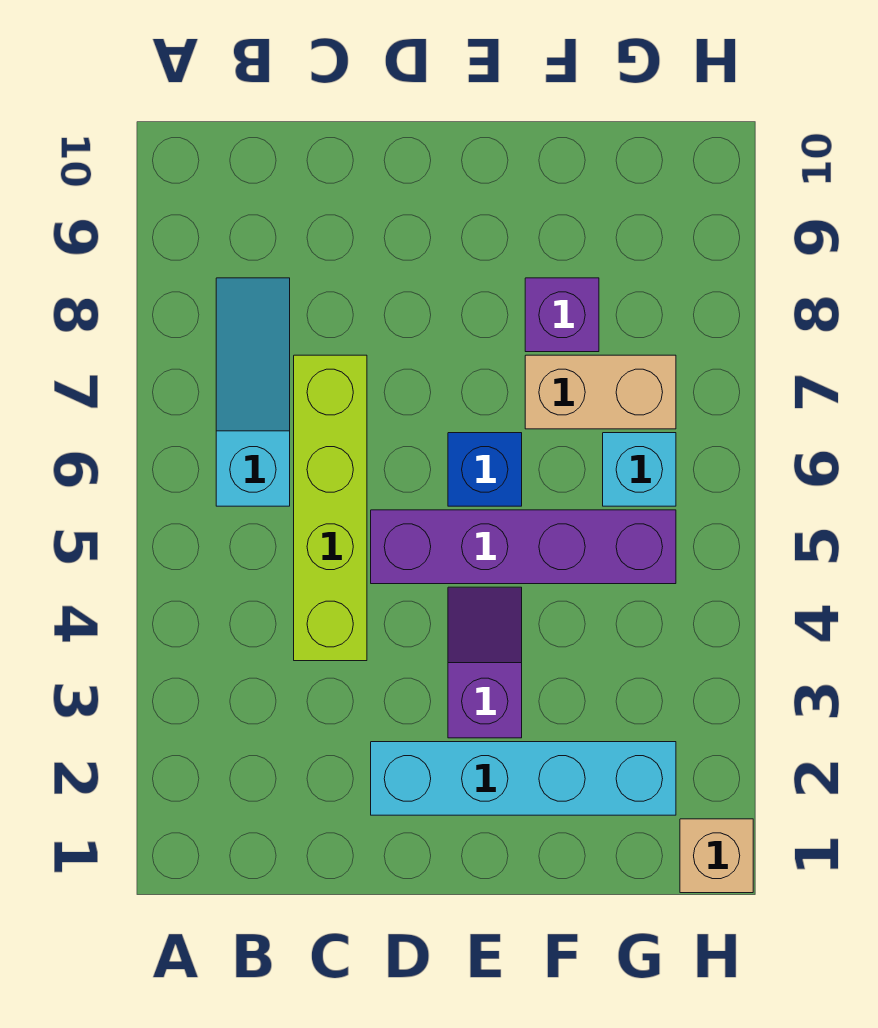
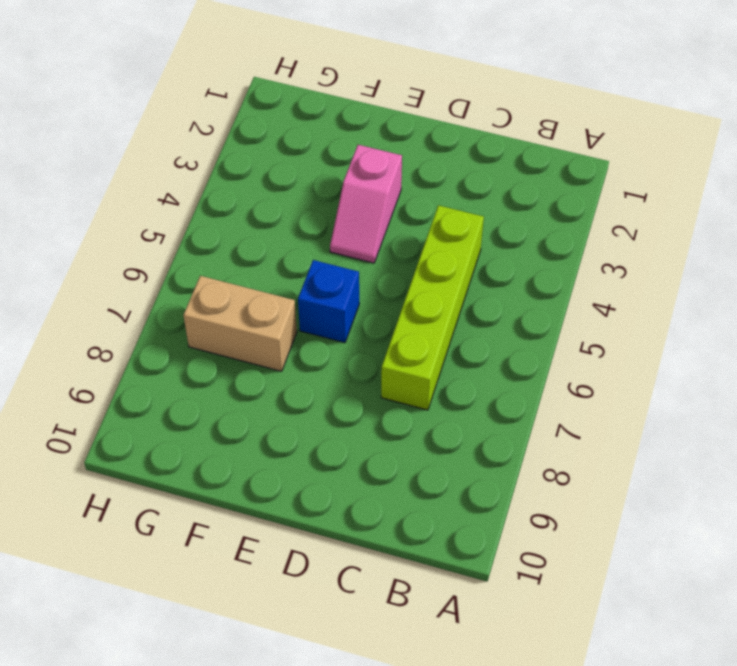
pink slope E3:E4 level 1 top 3 -> purple slope E3:E4 level 1 top 3
none -> cyan slope B6:B8 level 1 top 6
none -> cyan brick D2:G2 level 1

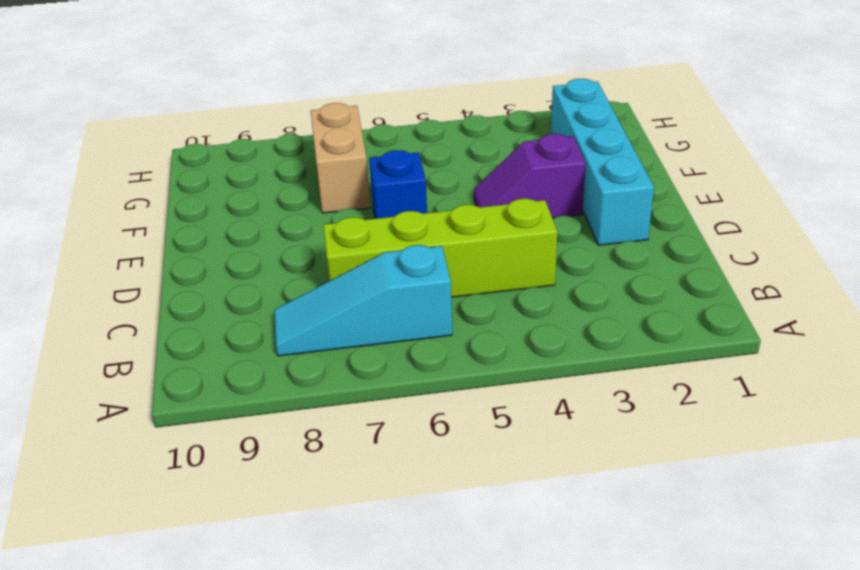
none -> purple brick D5:G5 level 1
none -> purple brick F8 level 1

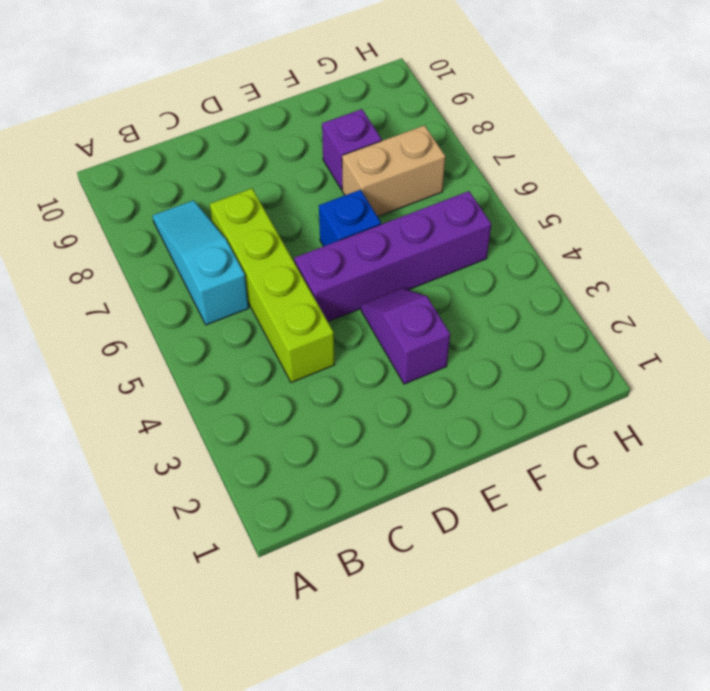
none -> cyan brick D2:G2 level 1
none -> cyan brick G6 level 1

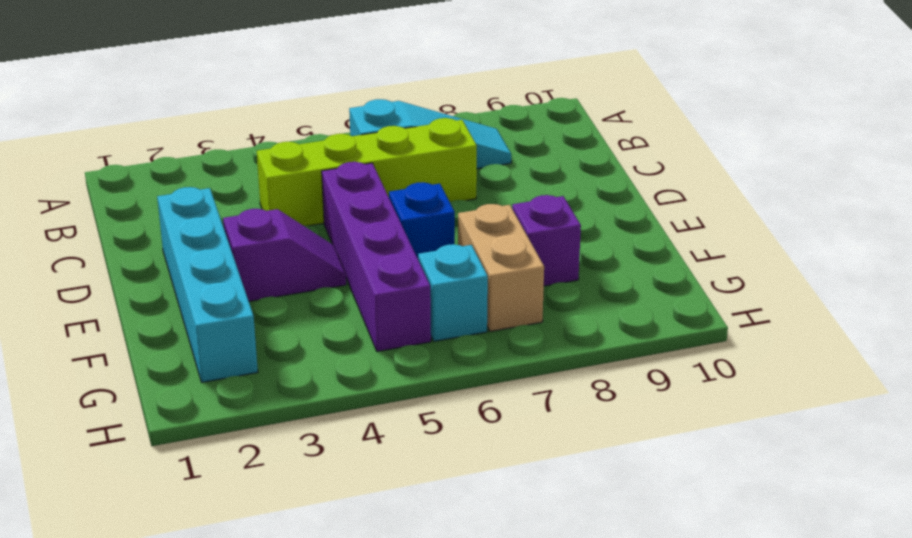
none -> tan brick H1 level 1

